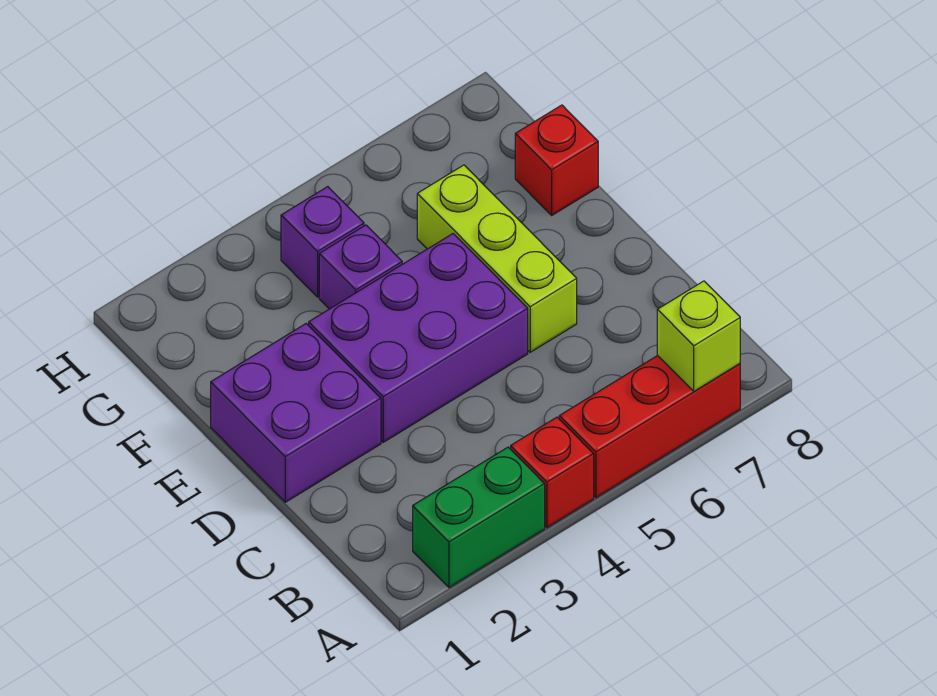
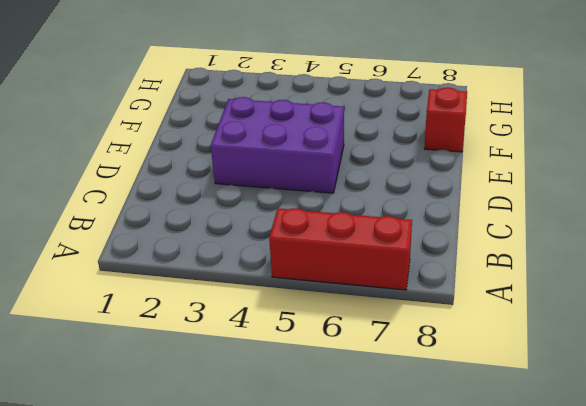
none -> green brick A2:A3 level 1
none -> red brick A4 level 1

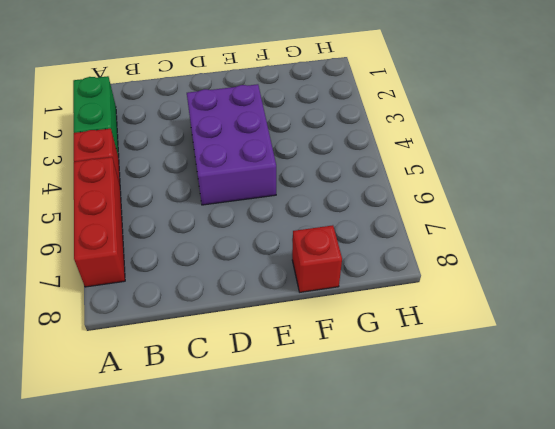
none -> purple brick D1:E2 level 1
none -> lime brick D6:F6 level 1

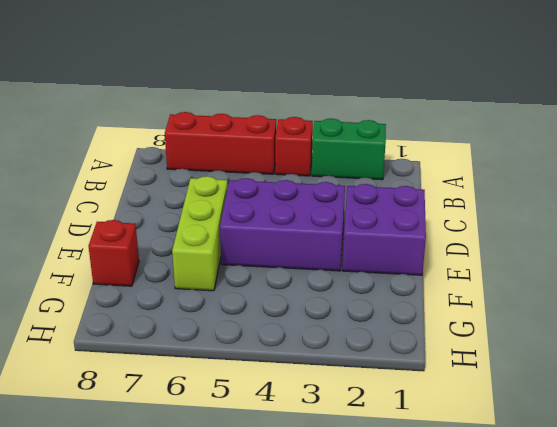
none -> purple brick F4 level 1
none -> purple brick G4 level 1

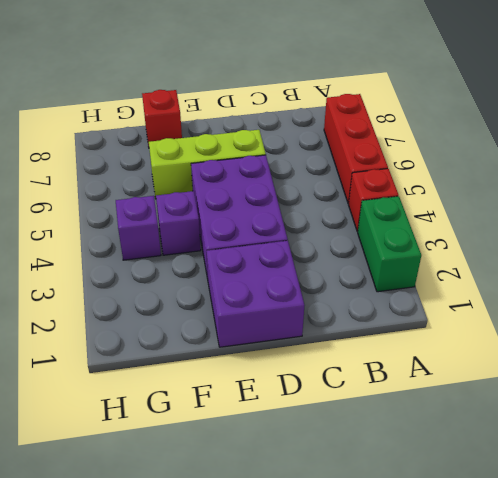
none -> lime brick A7 level 2

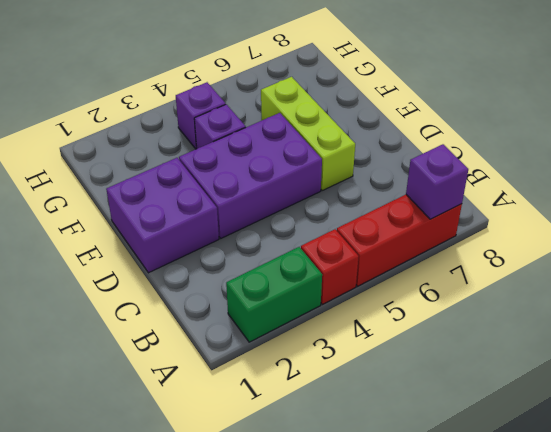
purple brick A7 level 2 -> lime brick A7 level 2
none -> red brick F8 level 1

